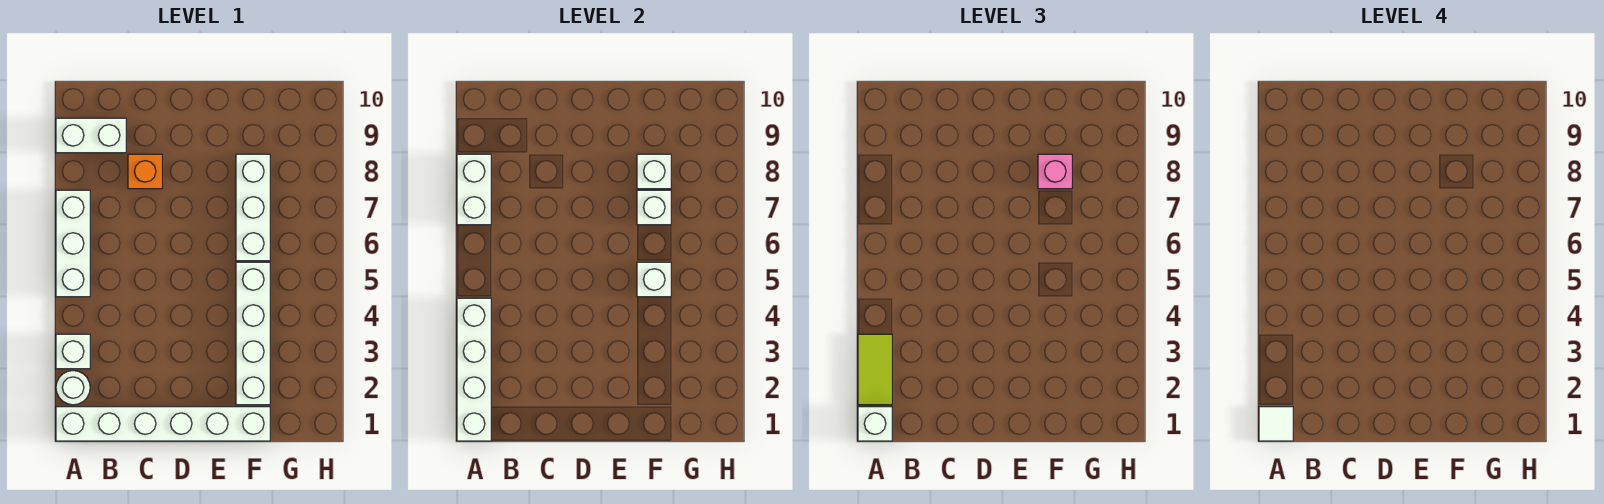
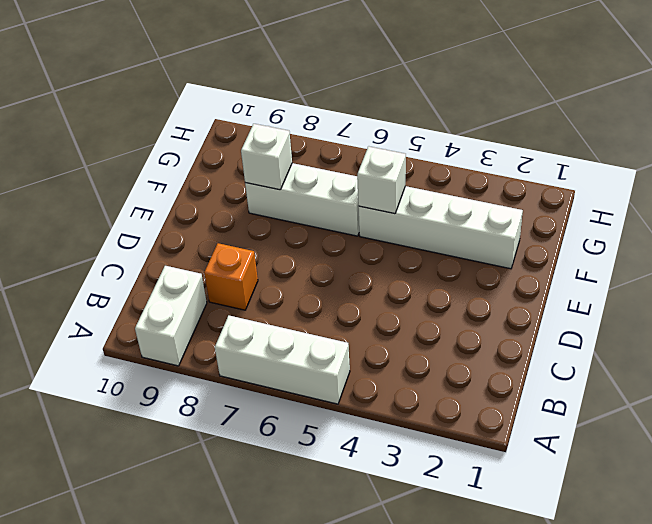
none -> white brick A1:F1 level 1
none -> white round brick A2 level 1
none -> white brick A3 level 1

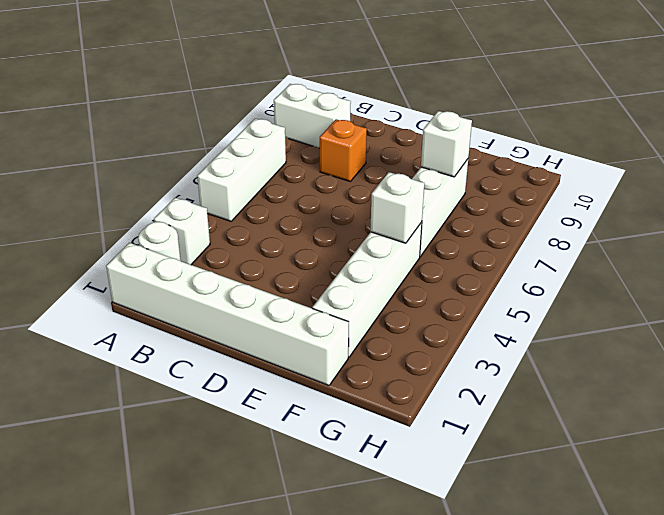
none -> white brick A1:A4 level 2
none -> white brick A7:A8 level 2
none -> white brick F7 level 2

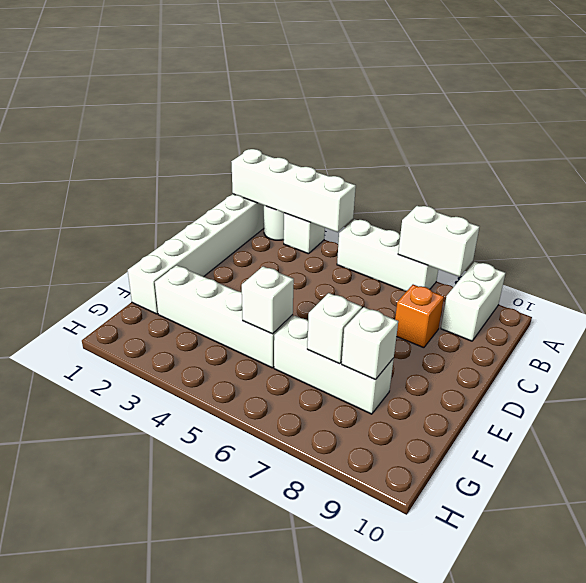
none -> white brick A1 level 3
none -> lime tile A2:A3 level 3
none -> pink brick F8 level 3

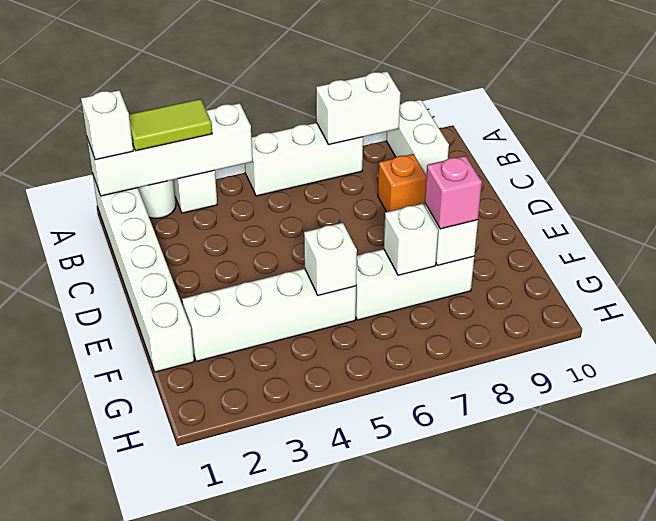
none -> white tile A1 level 4

